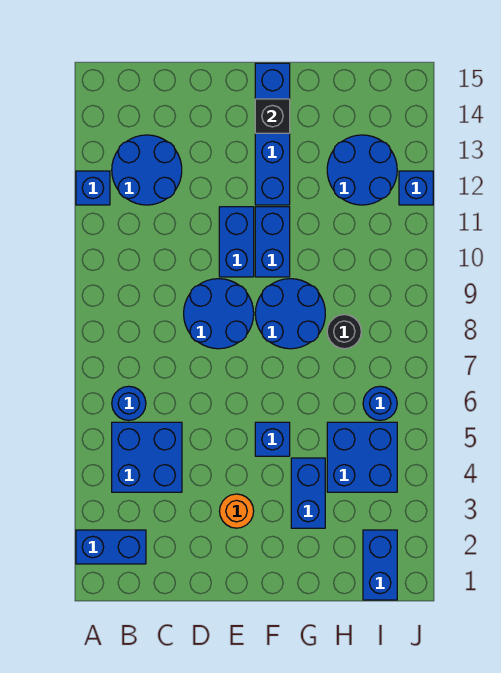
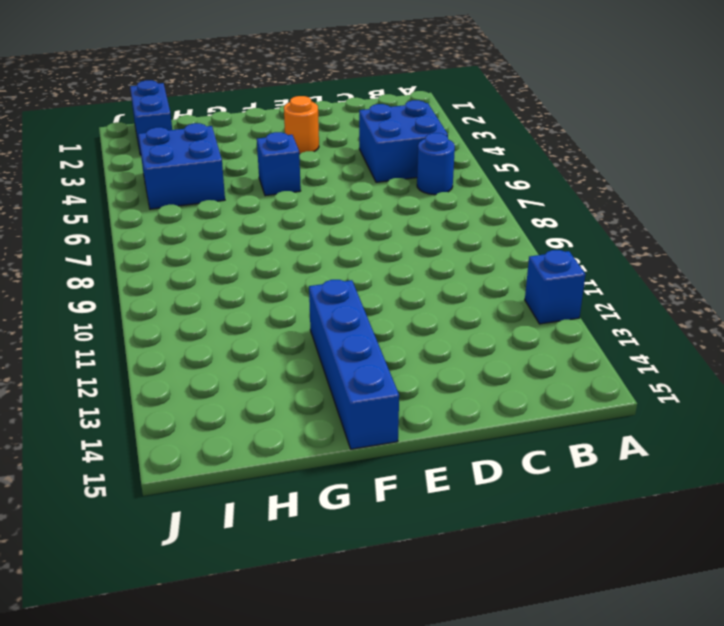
none -> blue brick A2:B2 level 1
none -> blue round brick B12:C13 level 1
none -> blue round brick D8:E9 level 1

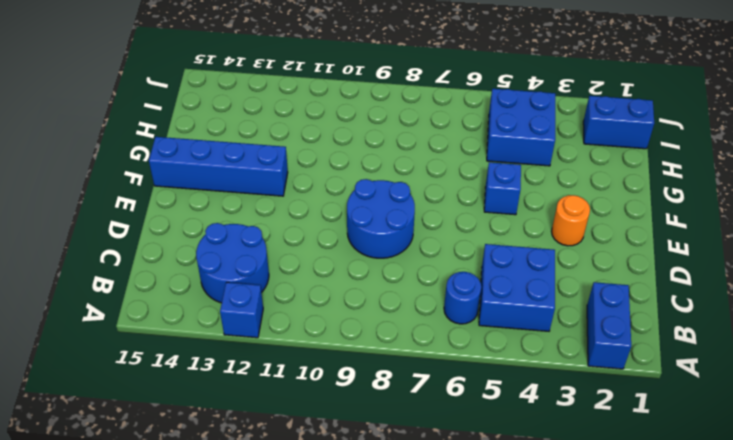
none -> blue brick E10:E11 level 1
none -> blue round brick F8:G9 level 1
none -> blue brick F10:F11 level 1

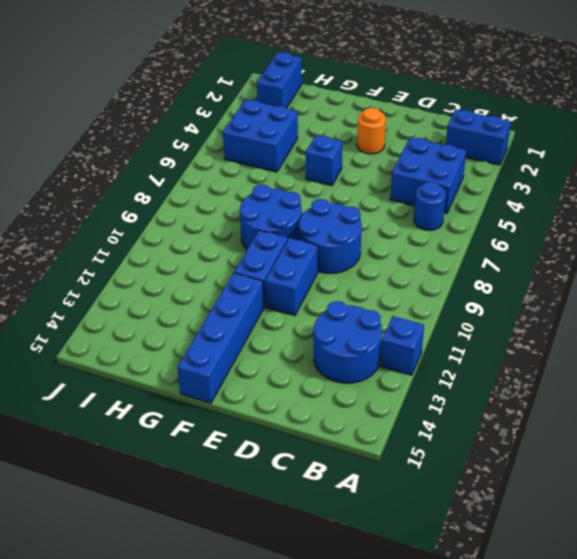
none -> blue brick G3:G4 level 1
none -> black round brick H8 level 1
none -> blue round brick H12:I13 level 1

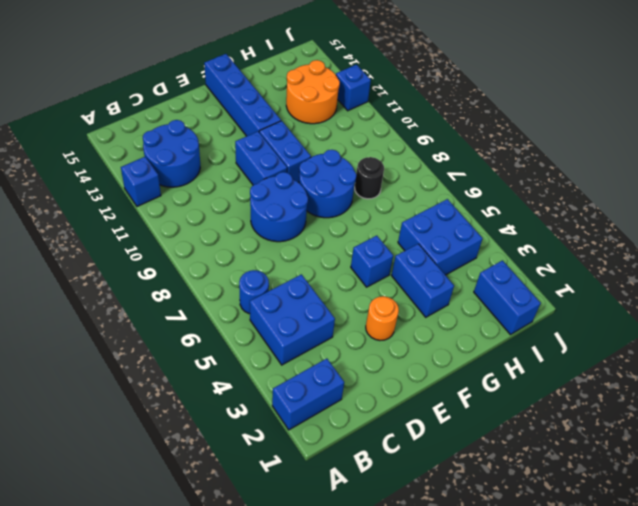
orange round brick H12:I13 level 1 -> blue round brick H12:I13 level 1
none -> blue round brick I6 level 1
none -> black brick F14 level 2

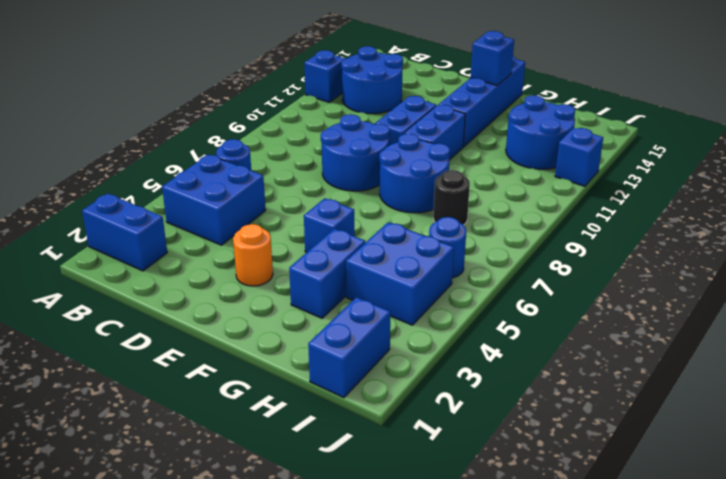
blue brick F14 level 2 -> black brick F14 level 2

